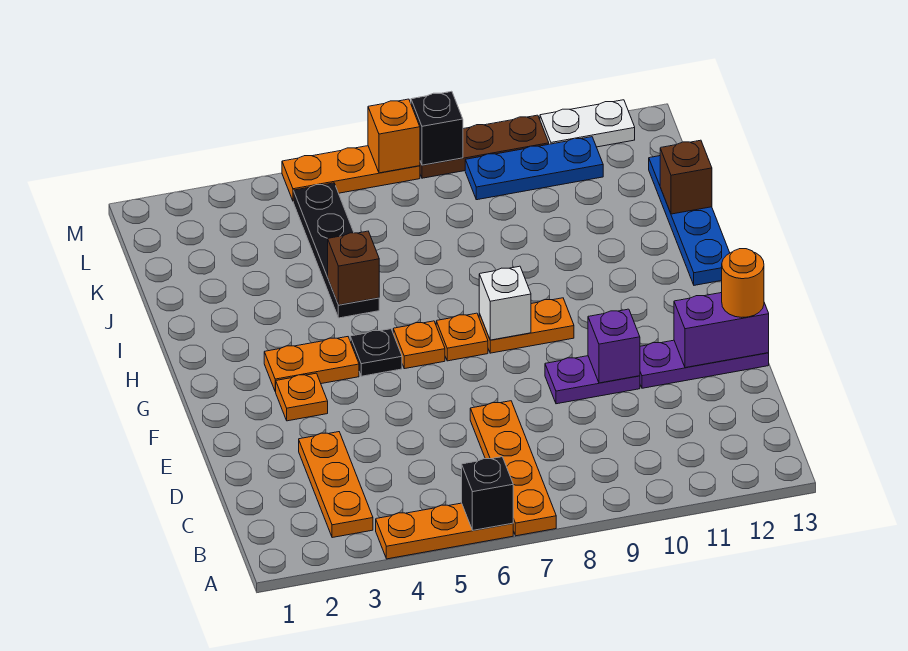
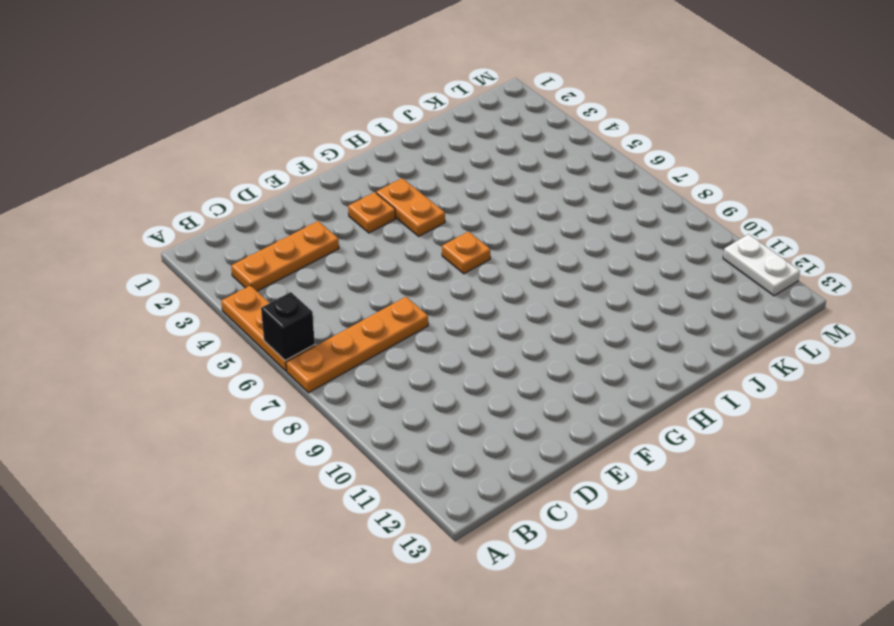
none -> purple plate E9:E10 level 1
none -> purple plate E11:E13 level 1
none -> black plate G5 level 1

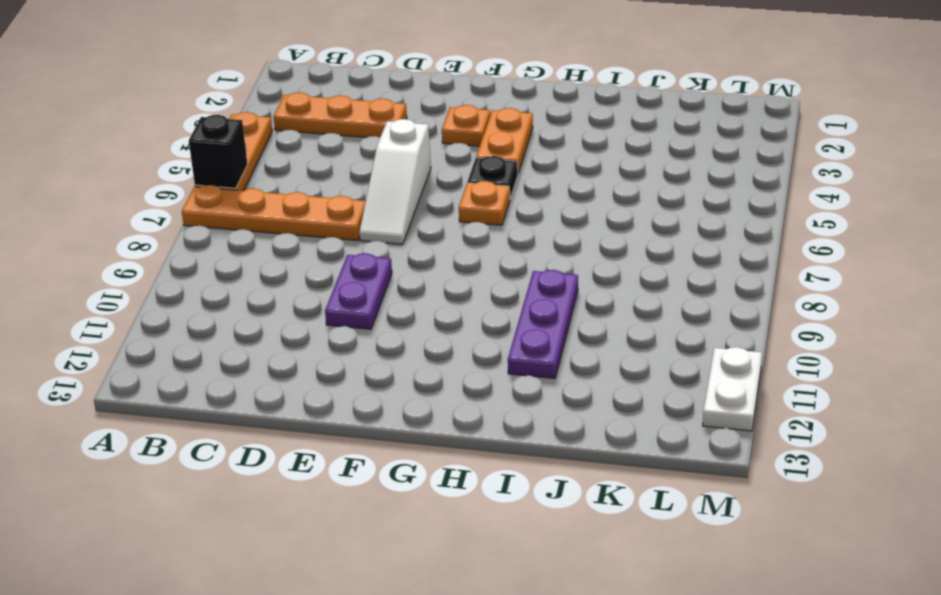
white slope E5:E7 level 1 top 5 -> none
purple plate I9:I11 level 1 -> purple plate E11:E13 level 1
none -> orange plate G7 level 1
none -> orange plate G8:G9 level 1
none -> blue plate H13:K13 level 1

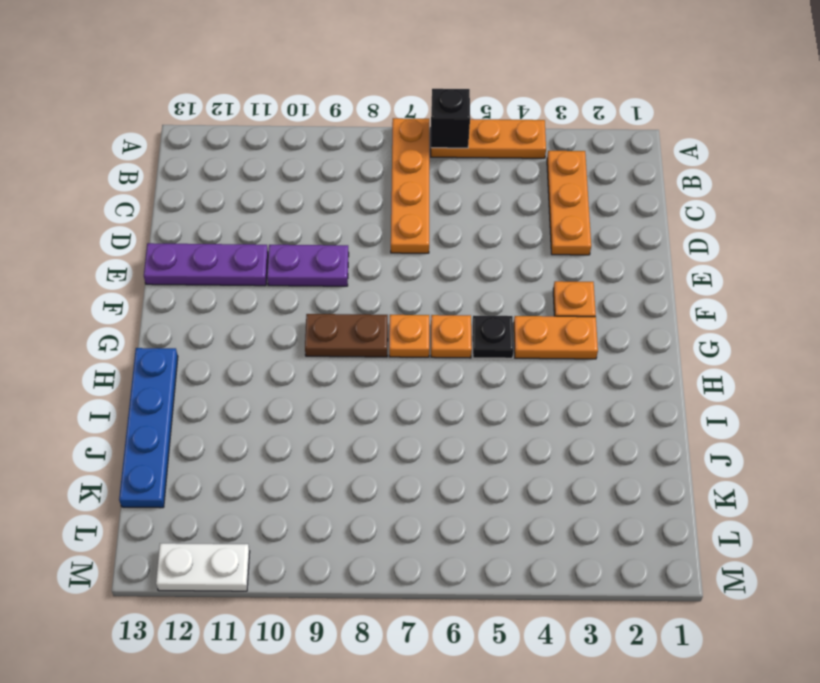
brown plate G8:G9 level 1 -> orange plate G8:G9 level 1
none -> black plate I5:L5 level 1
none -> blue plate L9:L11 level 1
none -> orange plate M5:M7 level 1

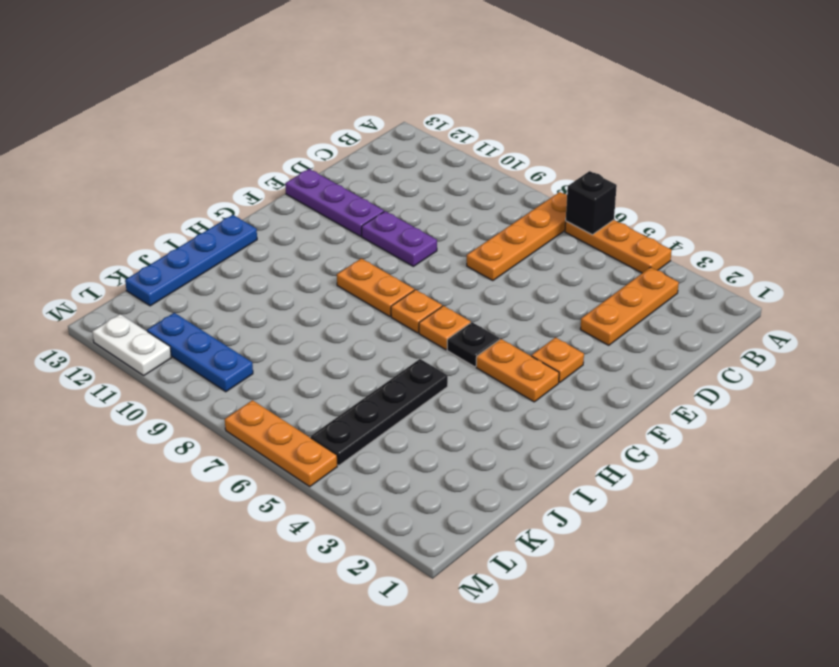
none -> brown plate M8:M10 level 1
none -> purple brick E10 level 2
none -> purple brick E12:E13 level 2

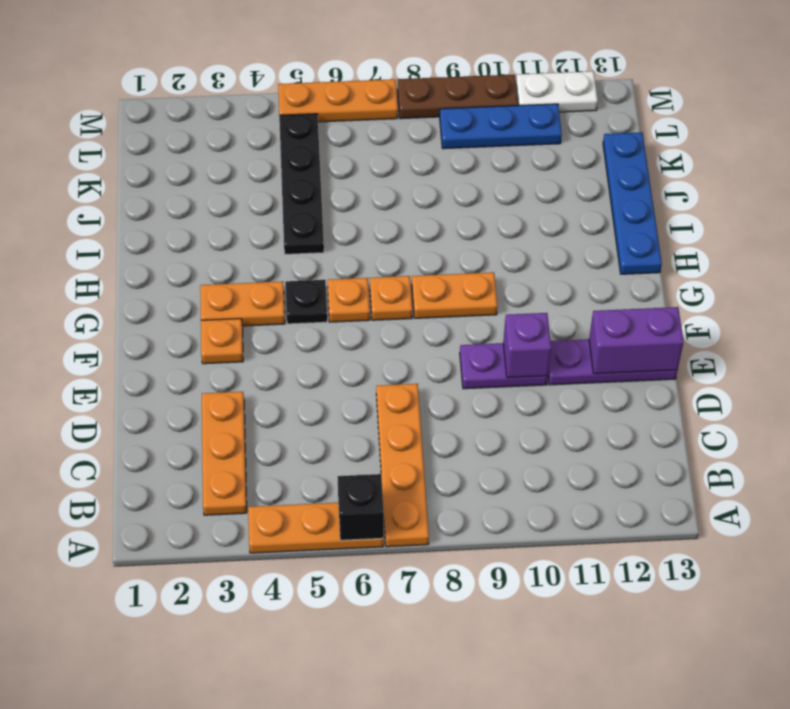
none -> white brick G8 level 2
none -> brown brick I5 level 2
none -> brown brick J13 level 2

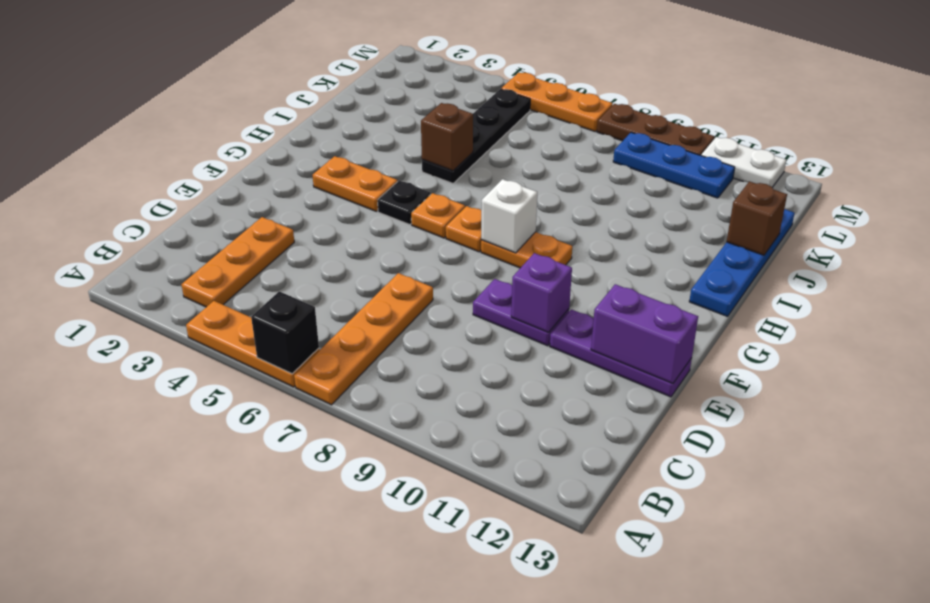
none -> orange plate F3 level 1
none -> orange brick M7 level 2
none -> black brick M8 level 2

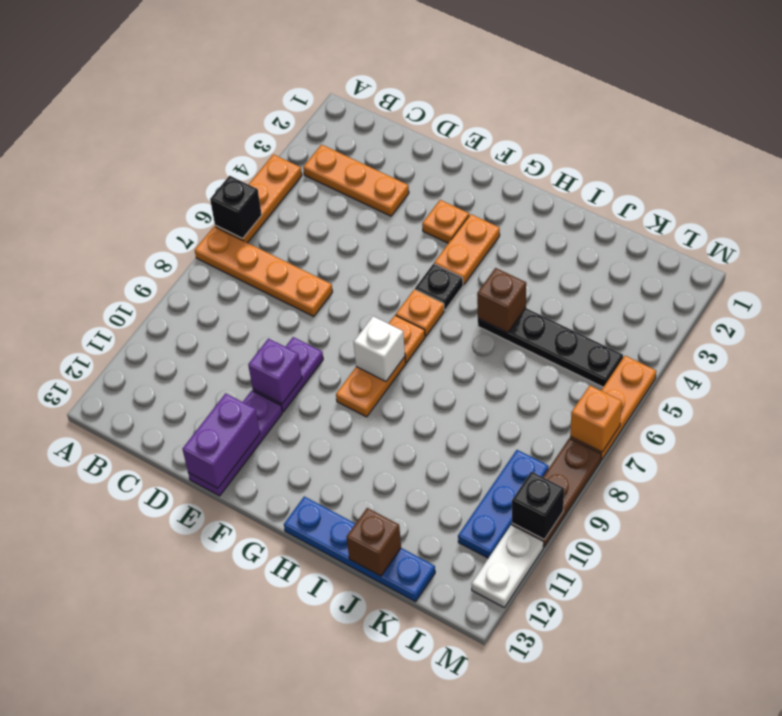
black brick M10 level 2 -> black brick M8 level 2
none -> orange round brick E13 level 3

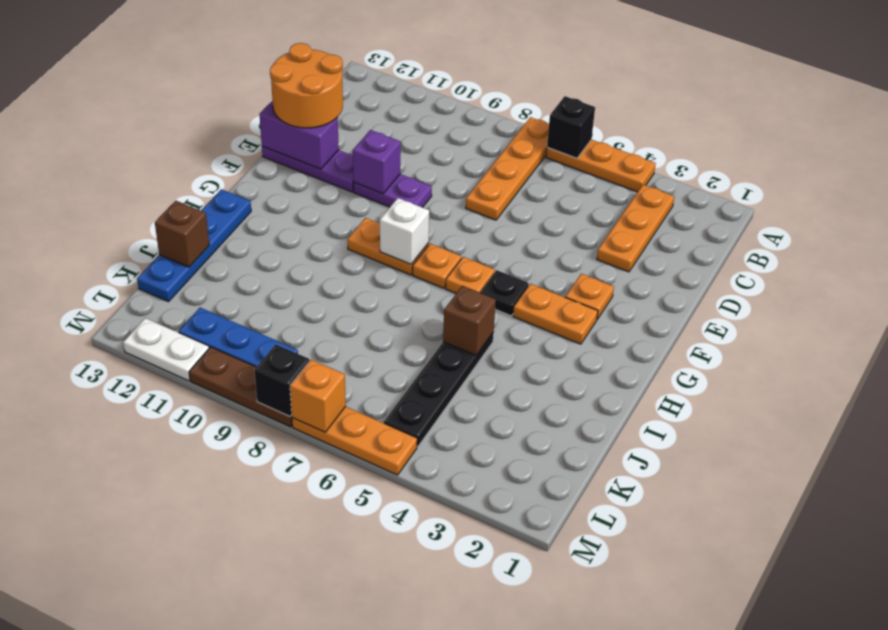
orange round brick D12:E13 level 3 -> orange round brick E13 level 3

